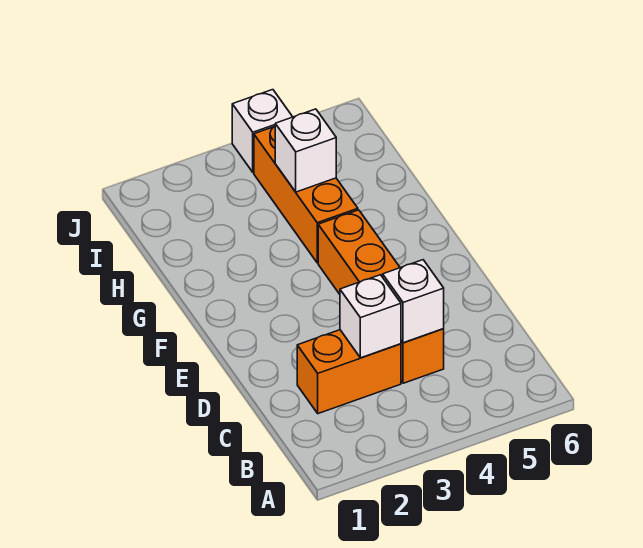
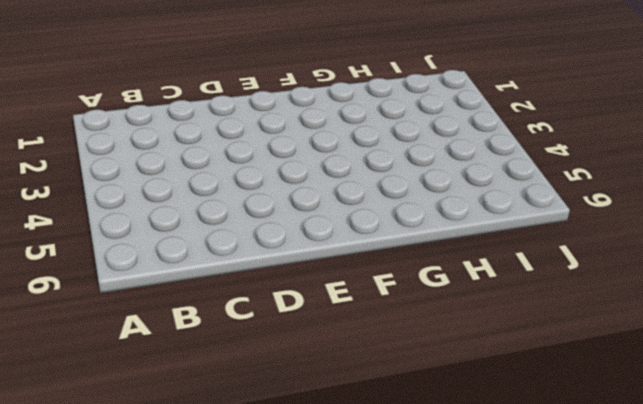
none -> orange brick C2:C3 level 1
none -> orange brick C4:F4 level 1

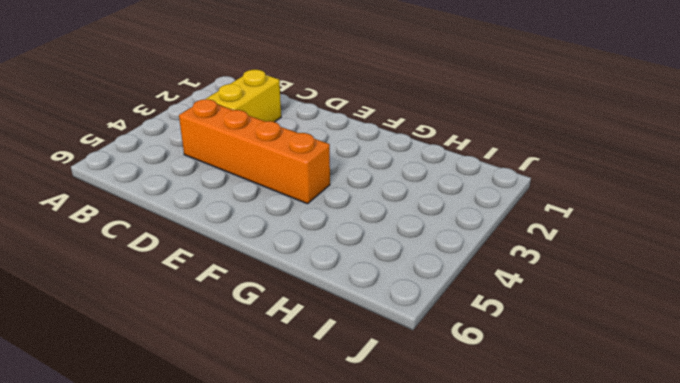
yellow brick C2:C3 level 1 -> orange brick C2:C3 level 1
none -> orange brick G4:I4 level 1
none -> white brick J4 level 1

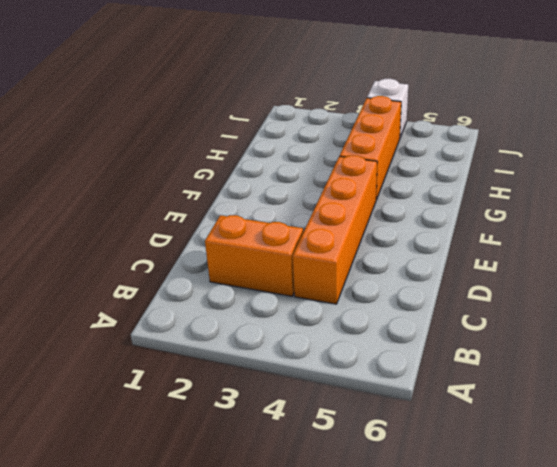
none -> white brick C3 level 2
none -> white brick C4 level 2

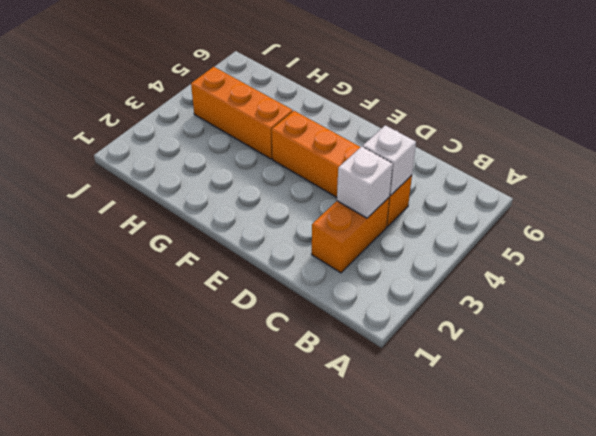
none -> white brick J4 level 1
none -> white brick H4 level 2

